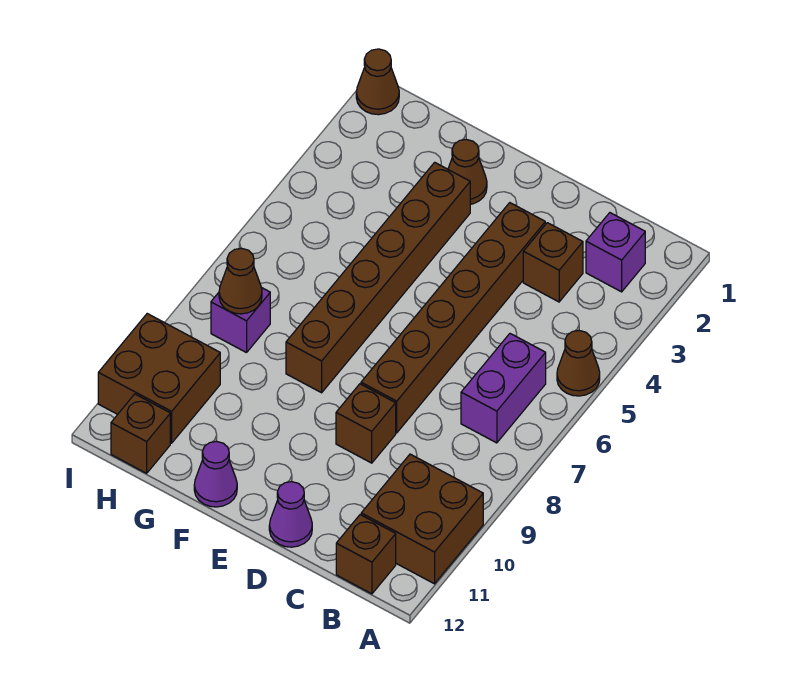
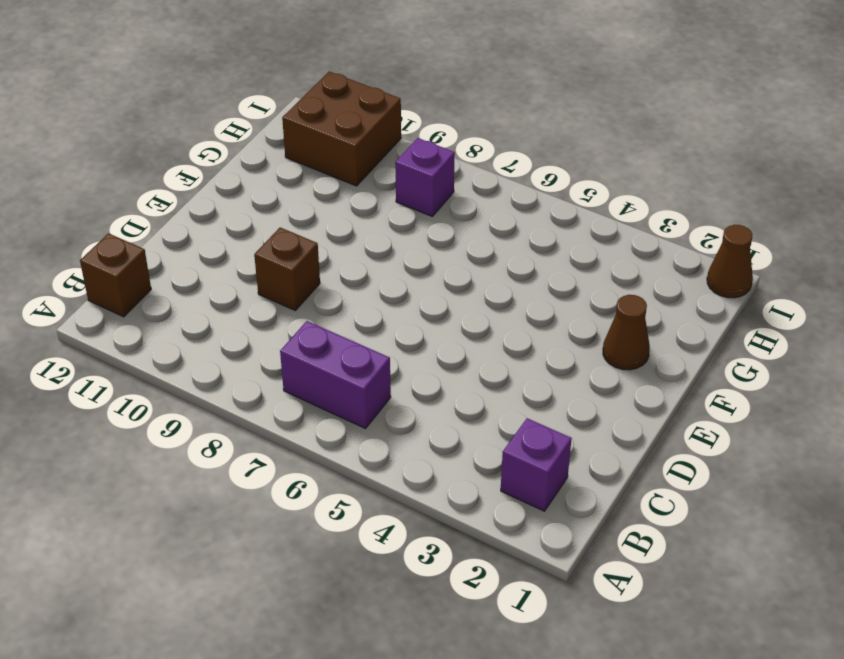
none -> brown cone A5 level 1
none -> brown brick A10:B11 level 1
none -> brown brick C3 level 1

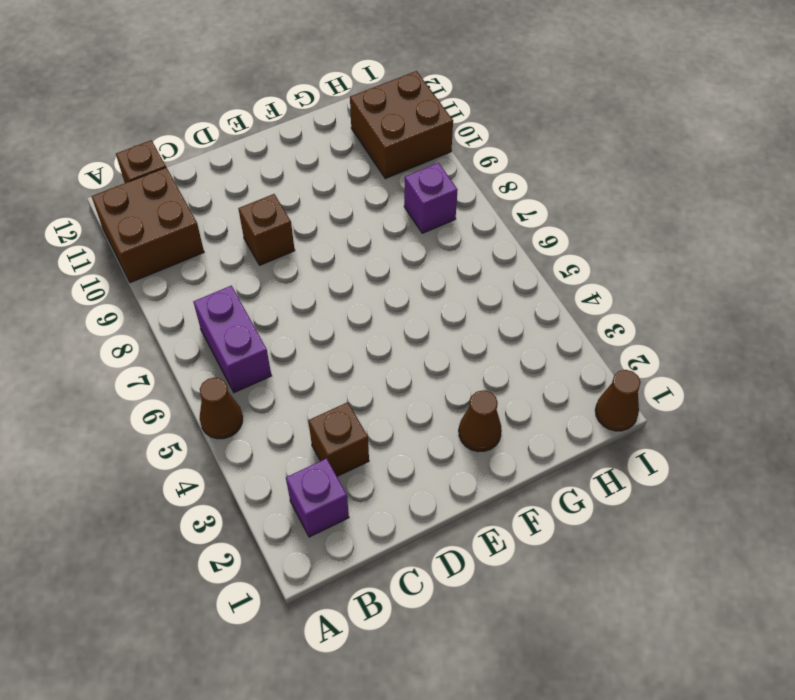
none -> brown brick D3:D8 level 1
none -> purple cone D12 level 1
none -> brown brick F3:F8 level 1

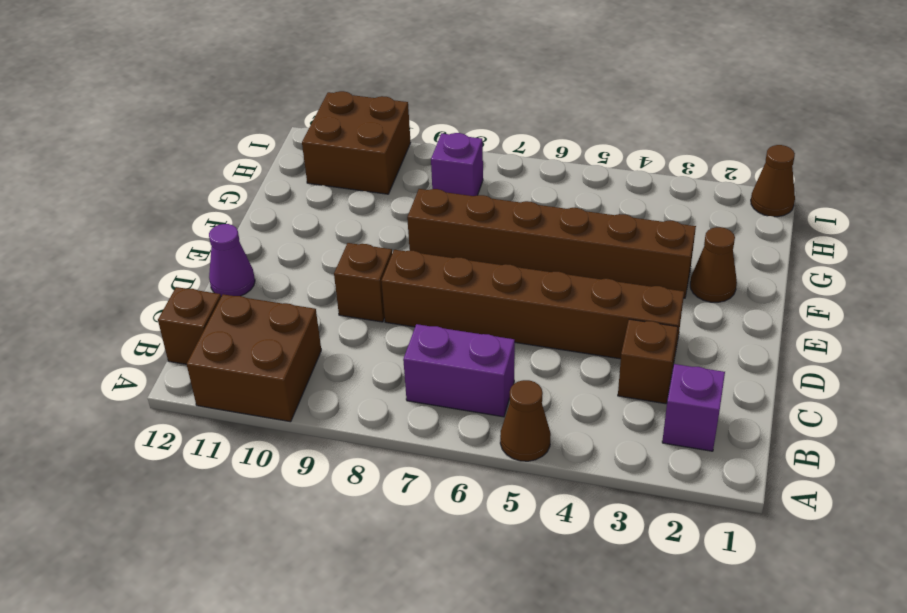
none -> purple cone F12 level 1
none -> brown brick H12 level 1
none -> brown cone H8 level 2

